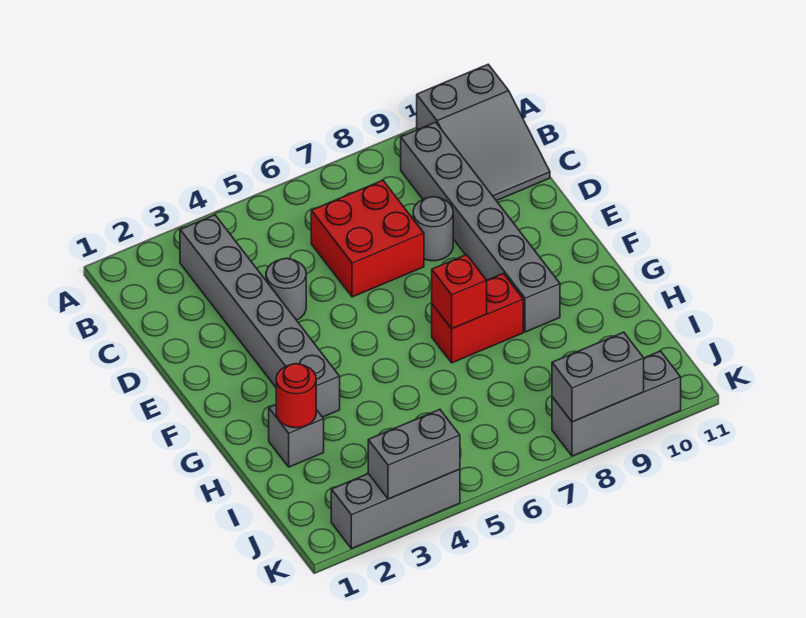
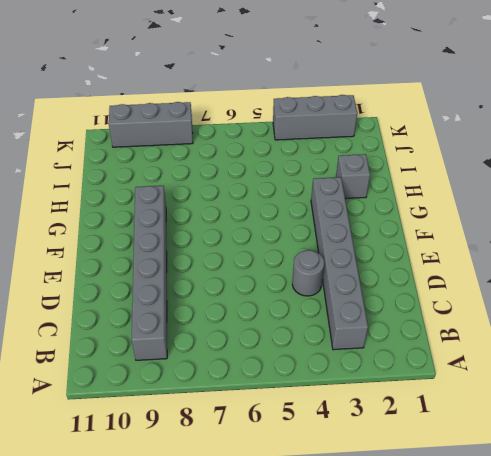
none -> grey slope A10:C11 level 1 top A
none -> red brick C6:D7 level 1
none -> grey round brick D8 level 1

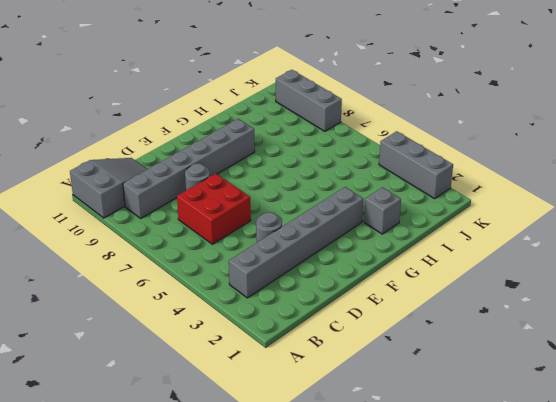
none -> red brick G7:G8 level 1
none -> red brick G7 level 2
none -> red round brick H2 level 2

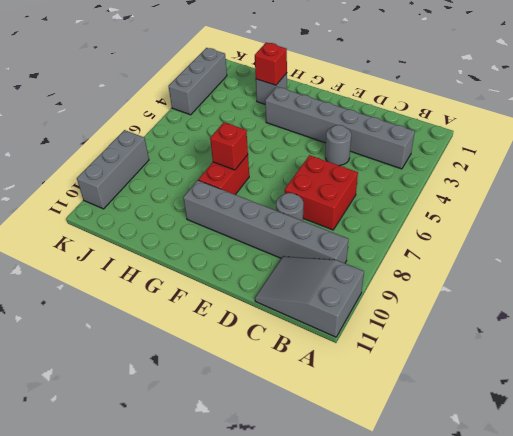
red brick H2 level 2 -> red round brick H2 level 2
none -> grey brick K3:K4 level 2
none -> grey brick K8:K9 level 2

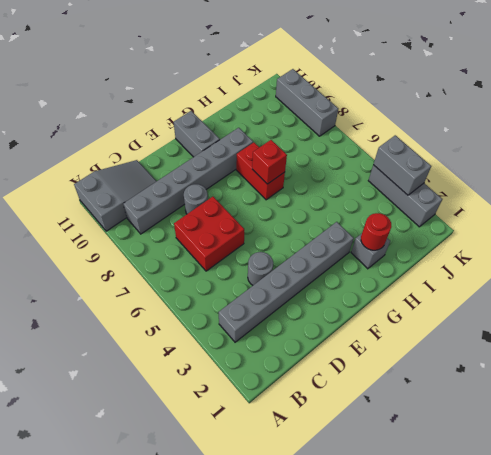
grey brick F10:F11 level 1 -> grey brick K8:K9 level 2

